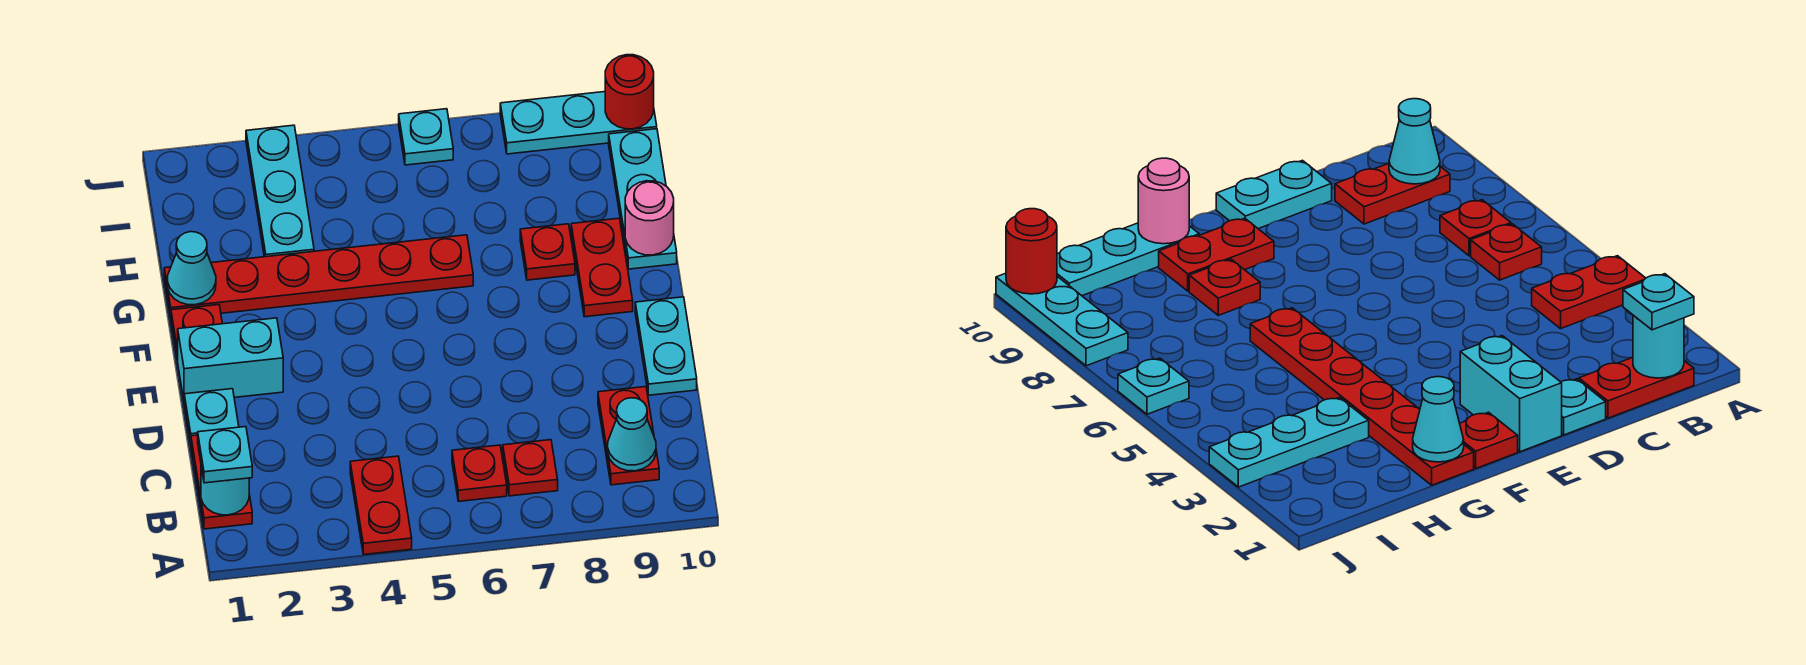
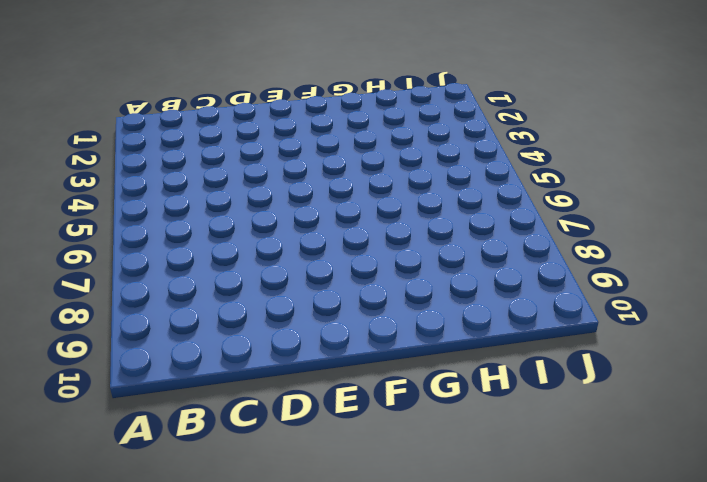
none -> red plate A4:B4 level 1
none -> red plate B1:C1 level 1
none -> red plate B6 level 1

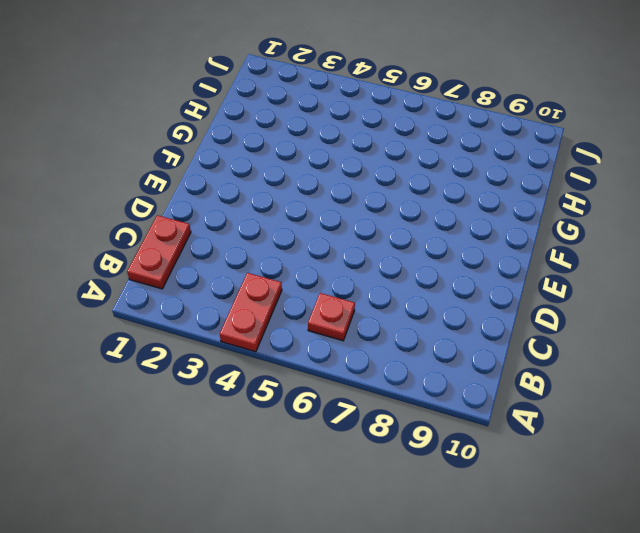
none -> red plate B7 level 1
none -> red plate B9:C9 level 1
none -> cyan plate D1 level 1

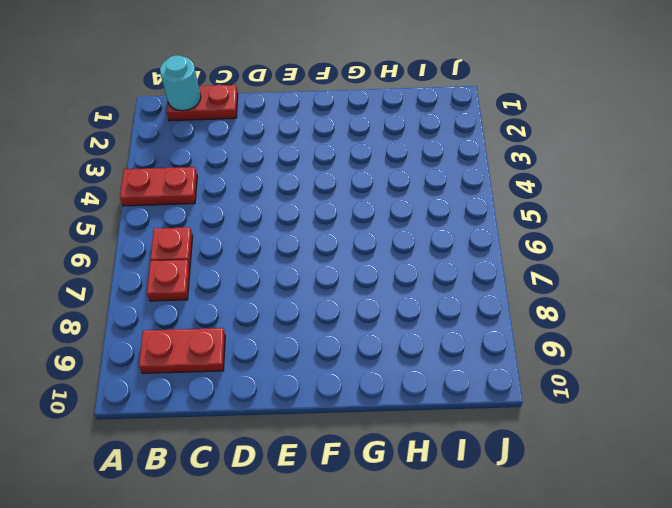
none -> cyan plate D1 level 1
none -> cyan plate D10:E10 level 1
none -> cyan brick E1:E2 level 1

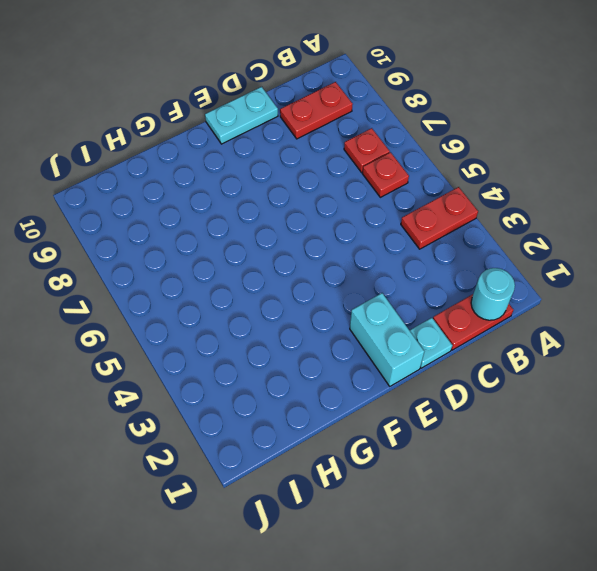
none -> red plate F1 level 1
none -> red plate F9:G9 level 1
none -> red plate G1:G6 level 1

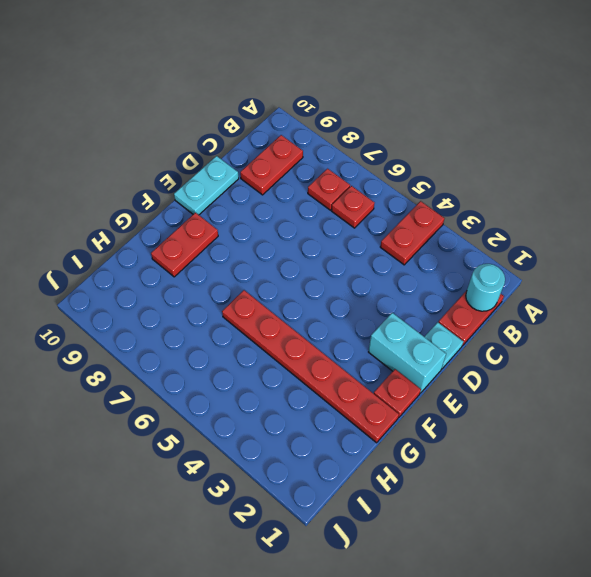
none -> red plate G8 level 1
none -> cyan plate G10:I10 level 1
none -> cyan plate H3:J3 level 1

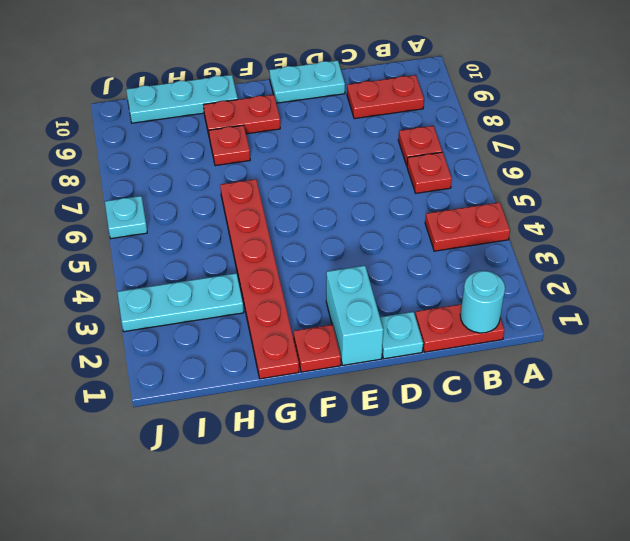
none -> cyan plate J8:J10 level 1
none -> cyan cone B9 level 2
none -> cyan cone G1 level 2

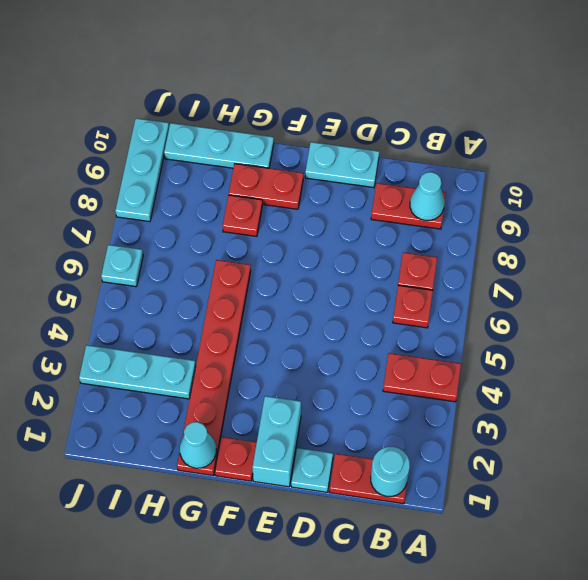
none -> pink round brick G10 level 2
none -> red round brick J10 level 2
none -> cyan plate B1 level 3

